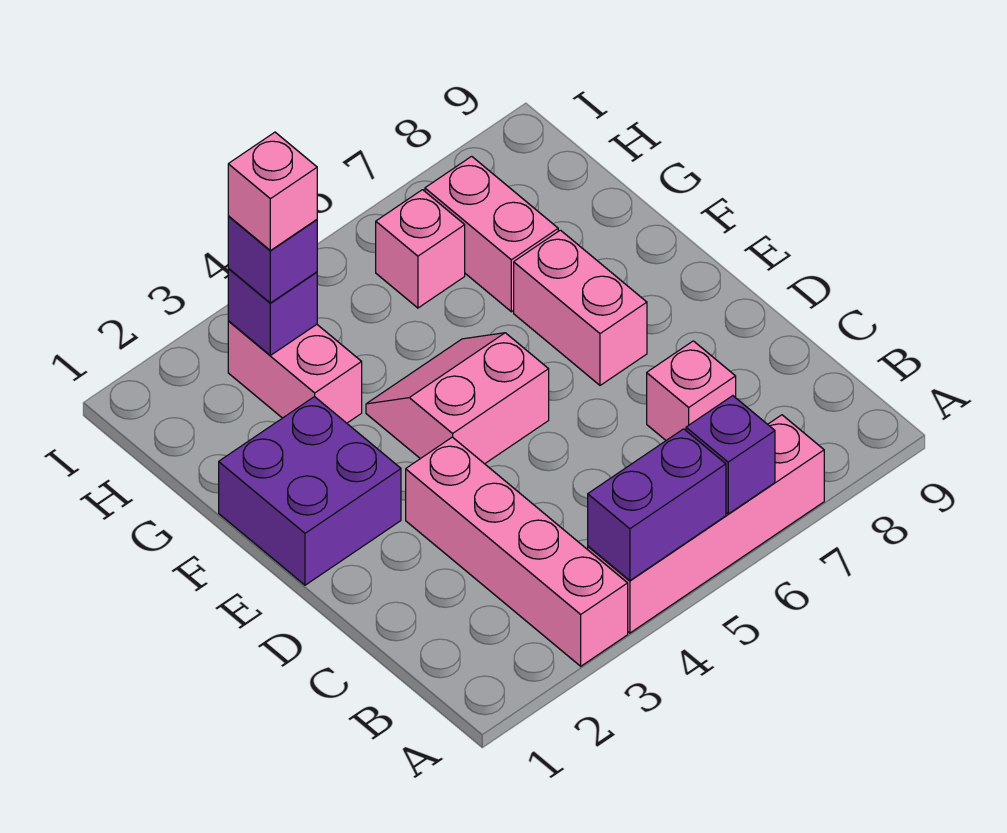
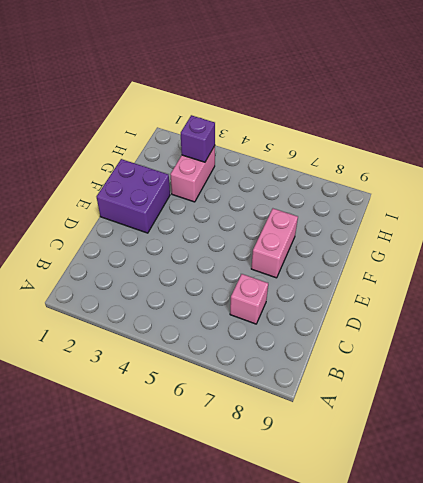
none -> pink brick A3:D3 level 1
none -> pink brick A4:A7 level 1
none -> pink slope E4:F5 level 1 top E

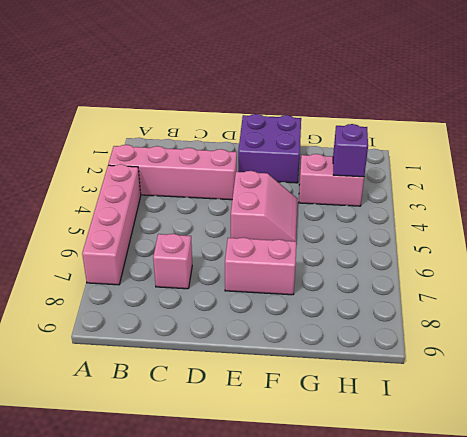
none -> pink brick G7:H7 level 1
none -> pink brick H6 level 1
none -> purple brick A4:A5 level 2

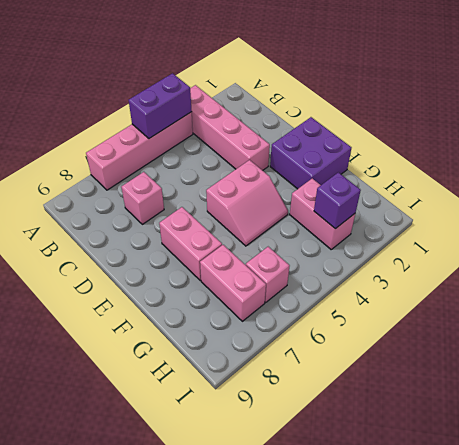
none -> purple brick A6 level 2
none -> purple brick H3 level 3
none -> pink brick H3 level 4

